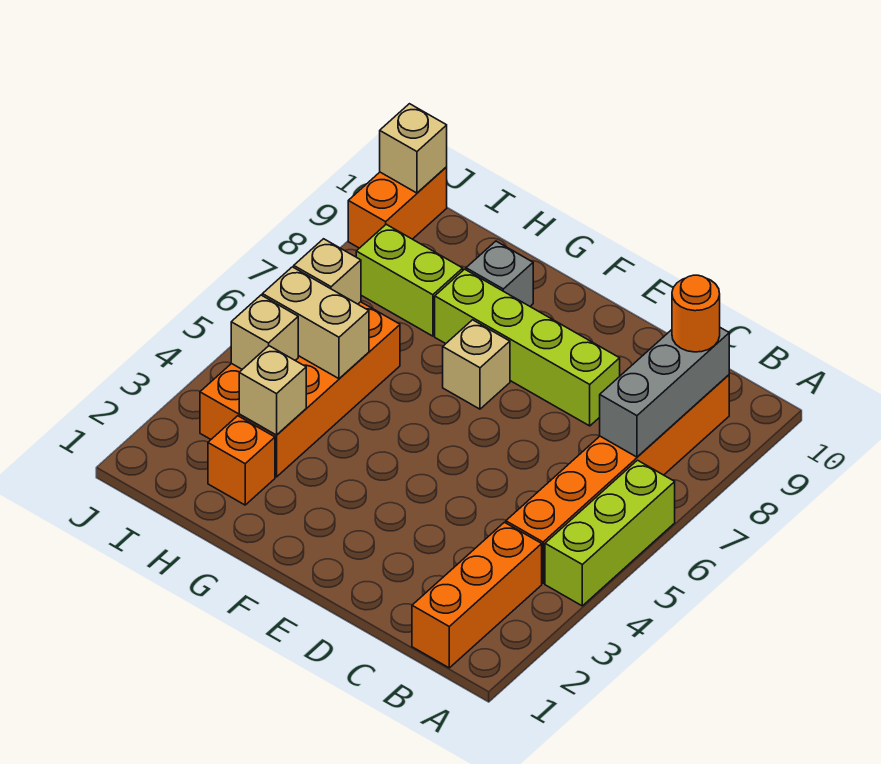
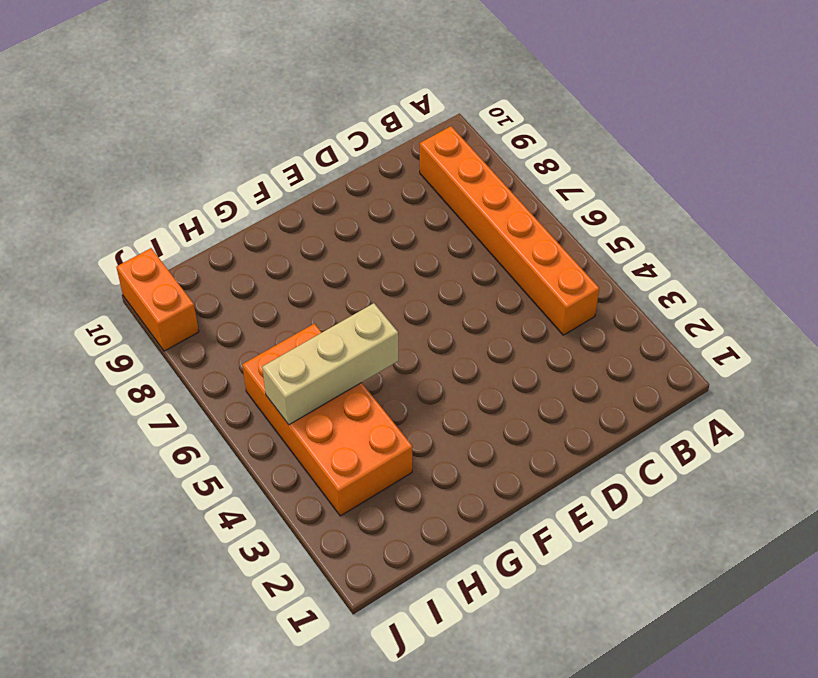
tan brick G5:I5 level 2 -> tan brick H5:I5 level 2
none -> lime brick A4:A6 level 1
none -> orange brick B1:B3 level 1
none -> lime brick D8:G8 level 1

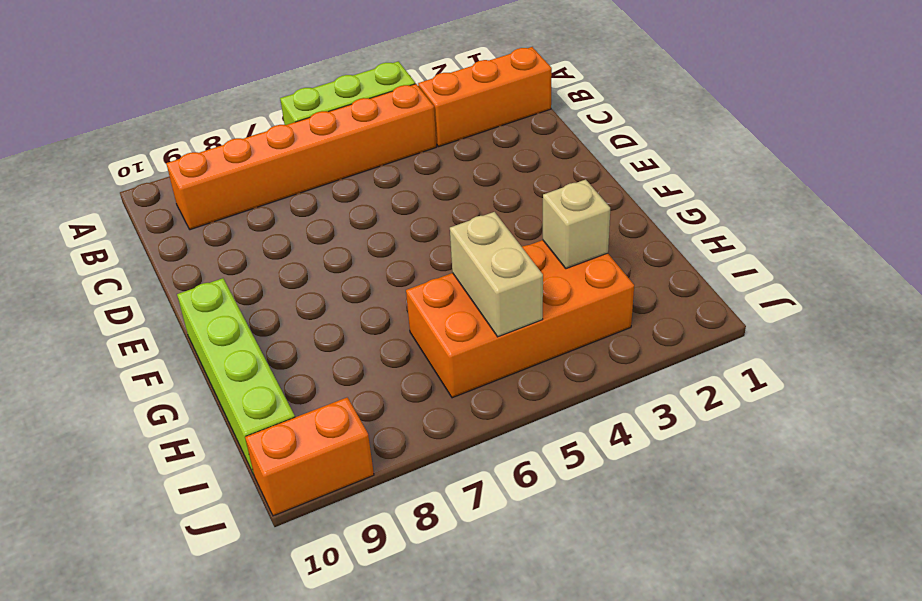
lime brick F10:I10 level 1 -> lime brick D8:G8 level 1
none -> tan brick F7 level 1
none -> grey brick G9 level 1
none -> orange brick H2 level 1

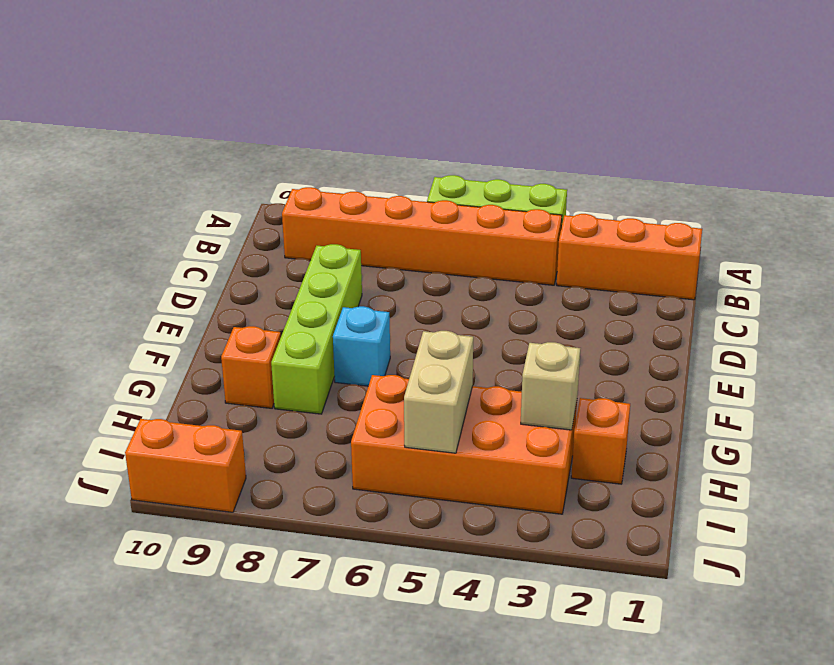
cyan brick F7 level 1 -> tan brick F7 level 1
orange brick G9 level 1 -> grey brick G9 level 1
none -> lime brick H8:I8 level 1
none -> grey brick B7:B9 level 2
none -> tan brick I4 level 2

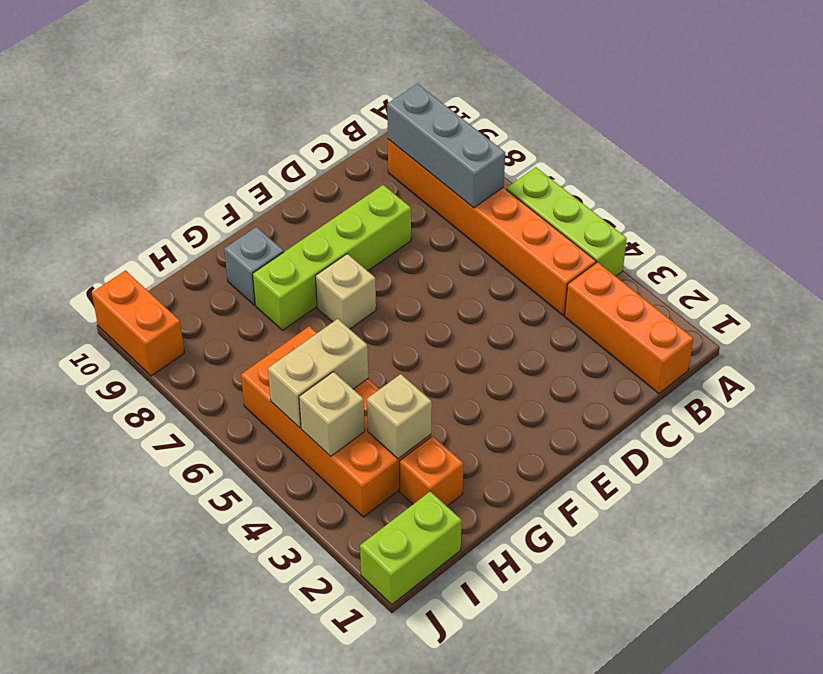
lime brick I1:J1 level 1 -> lime brick H8:I8 level 1
none -> tan brick I6 level 2
none -> tan brick J10 level 2
none -> orange round brick B9 level 3

